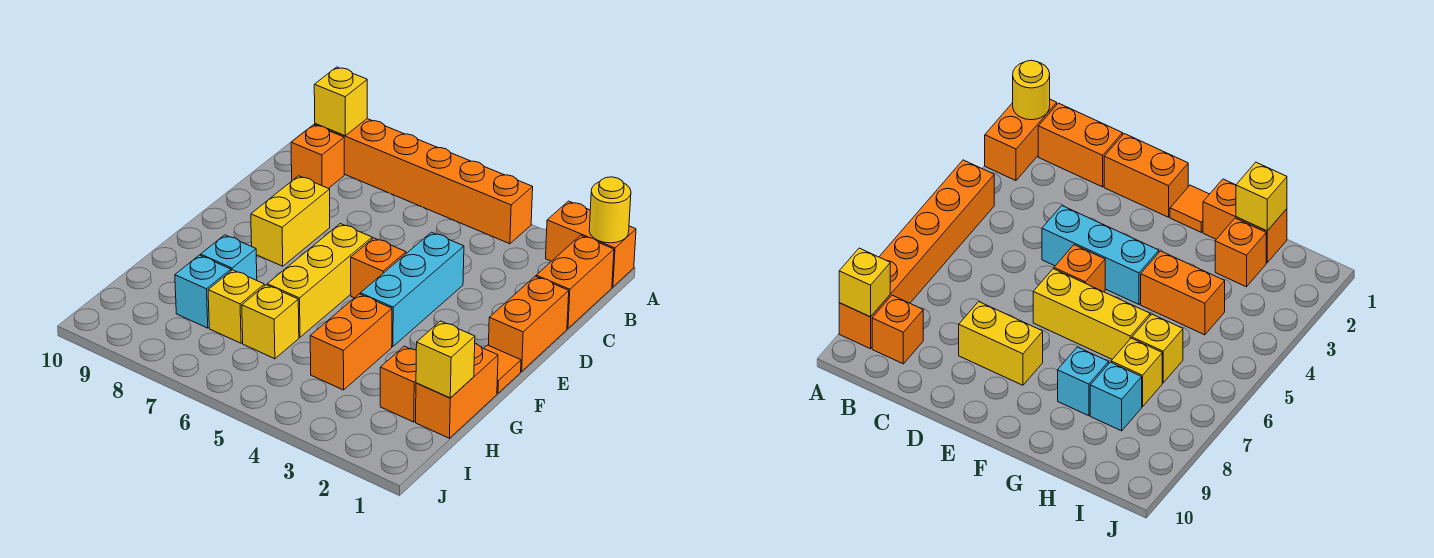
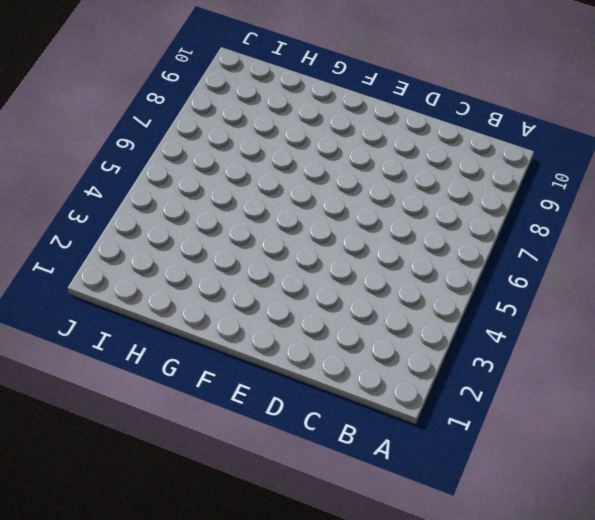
none -> orange brick A1:A2 level 1
none -> orange brick A4:A9 level 1
none -> orange brick B1:C1 level 1

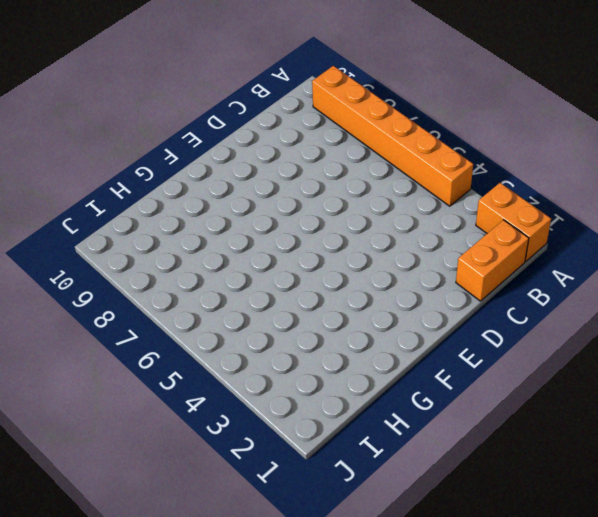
none -> orange brick B9 level 1
none -> orange brick D1:E1 level 1
none -> cyan brick D4:F4 level 1

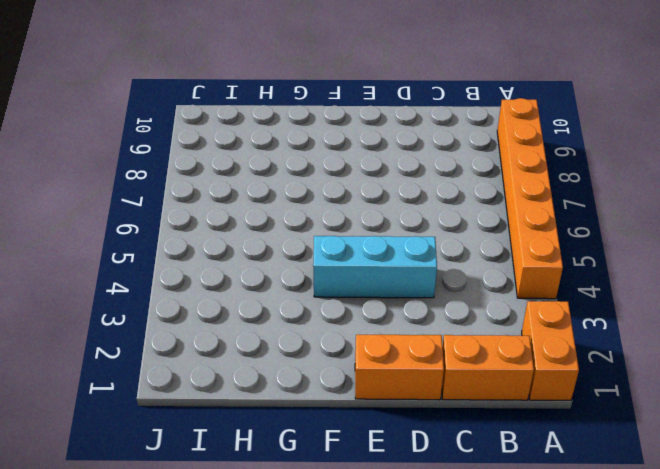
none -> orange brick B9 level 1
none -> yellow brick D8:E8 level 1
none -> orange brick E5 level 1

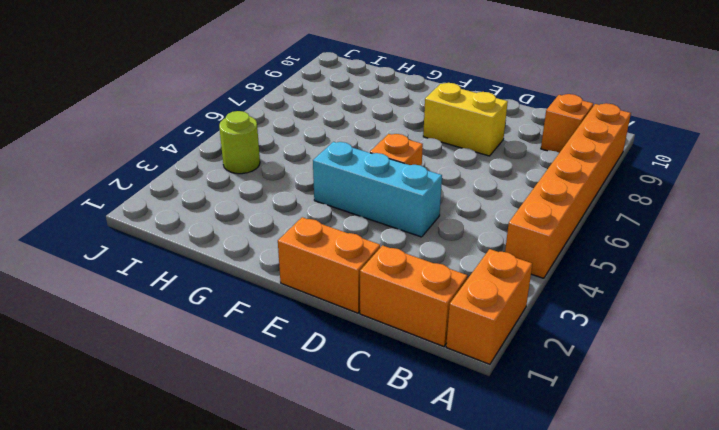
lime round brick I4 level 1 -> none
none -> yellow brick E6:G6 level 1
none -> orange tile F1 level 1
none -> orange brick G1:H1 level 1

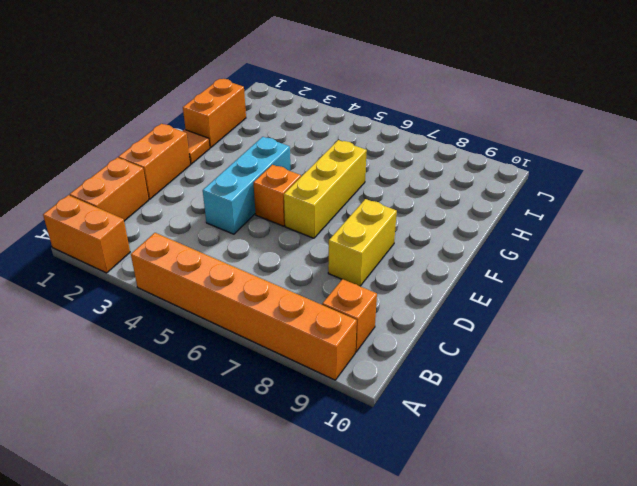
none -> orange brick G4:H4 level 1
none -> cyan brick G8 level 1
none -> orange brick H2 level 1

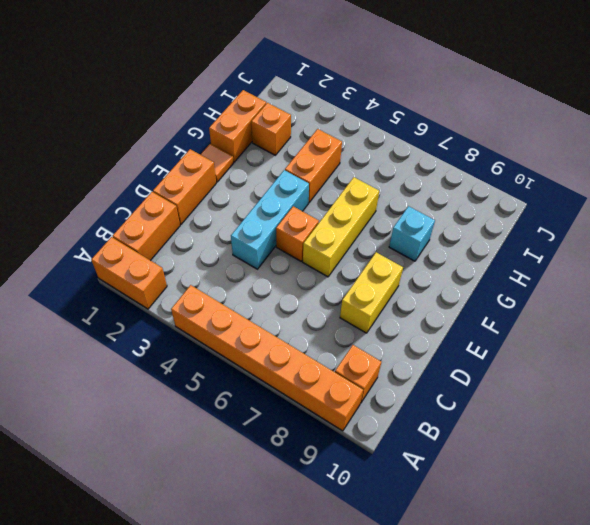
none -> yellow brick H6 level 1
none -> yellow brick H7 level 1
none -> cyan brick H8 level 1

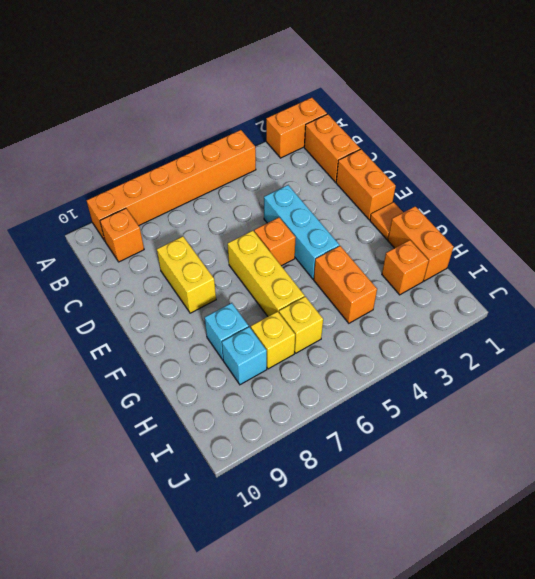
none -> yellow round brick A1 level 2
none -> yellow brick A9 level 2
none -> yellow brick H1 level 2

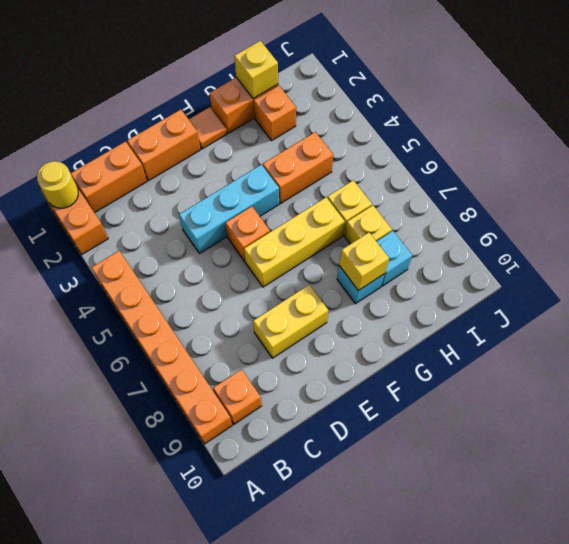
yellow brick G8 level 2 -> yellow brick A9 level 2

